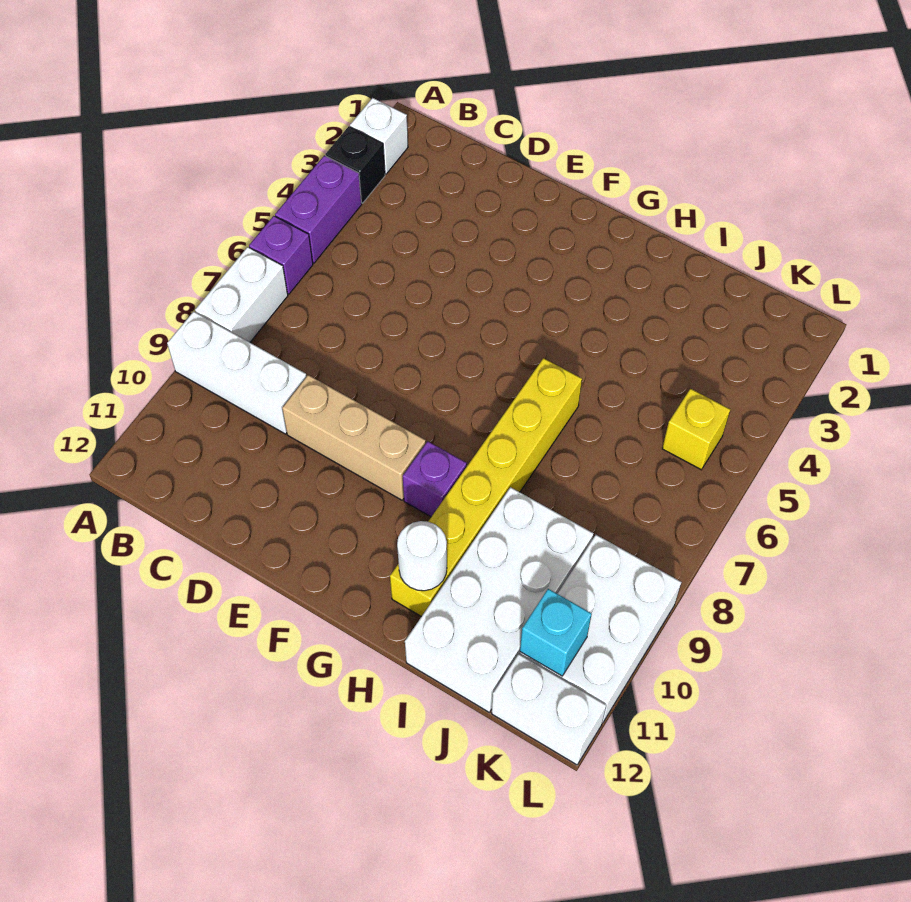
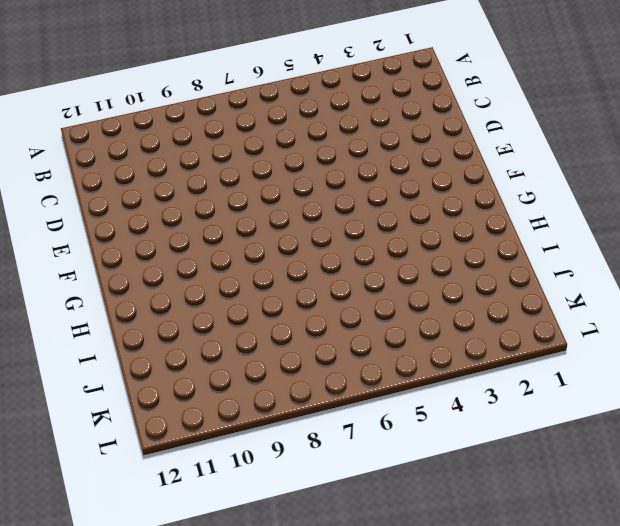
none -> white brick A2 level 1
none -> black brick A3 level 1
none -> purple brick A4:A5 level 1

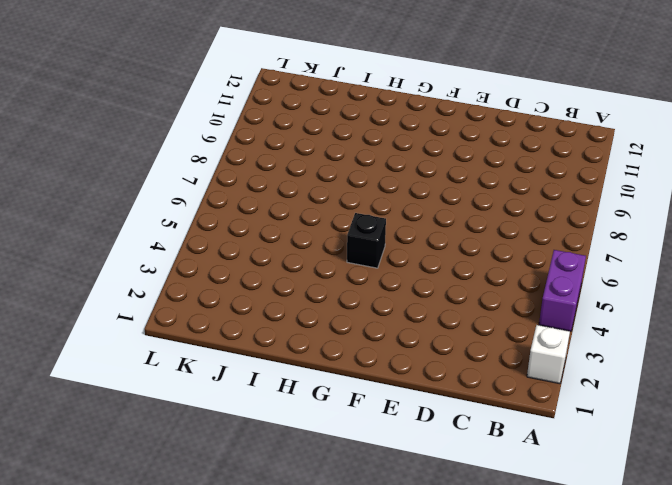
black brick G5 level 1 -> black brick A3 level 1
none -> purple brick A6 level 1
none -> white brick A7:A8 level 1
none -> white brick A9:C9 level 1

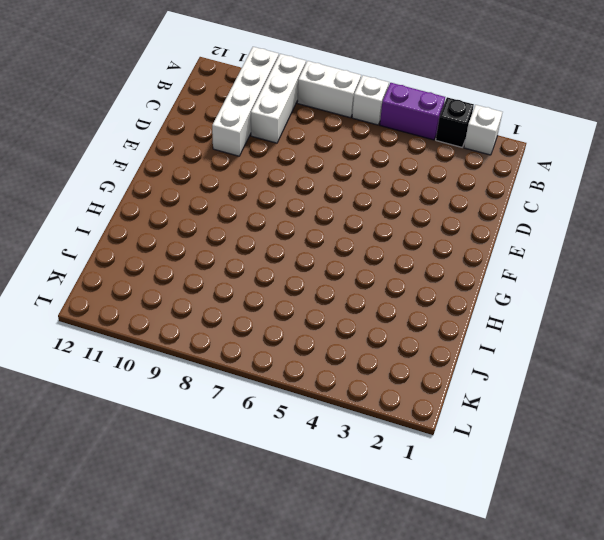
white brick A6 level 1 -> purple brick A6 level 1
white brick A10:D10 level 1 -> none
none -> tan brick D9:F9 level 1
none -> purple brick G9 level 1
none -> yellow brick H6:H11 level 1

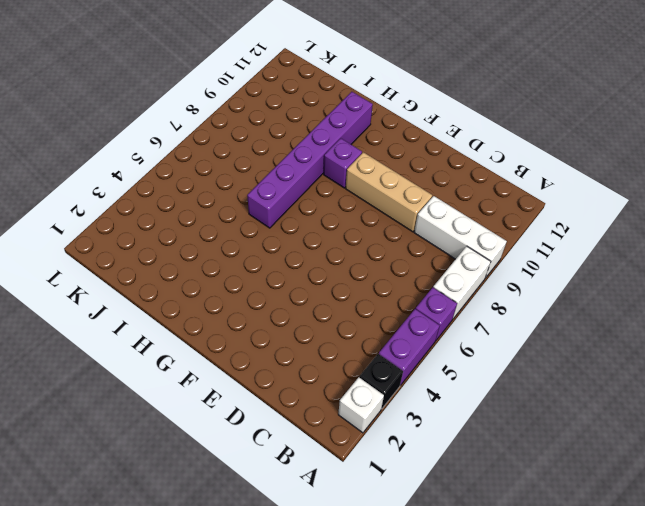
purple brick H6:H11 level 1 -> yellow brick H6:H11 level 1
none -> white brick I9:J12 level 1
none -> yellow brick K5 level 1
none -> white brick K9:L11 level 1

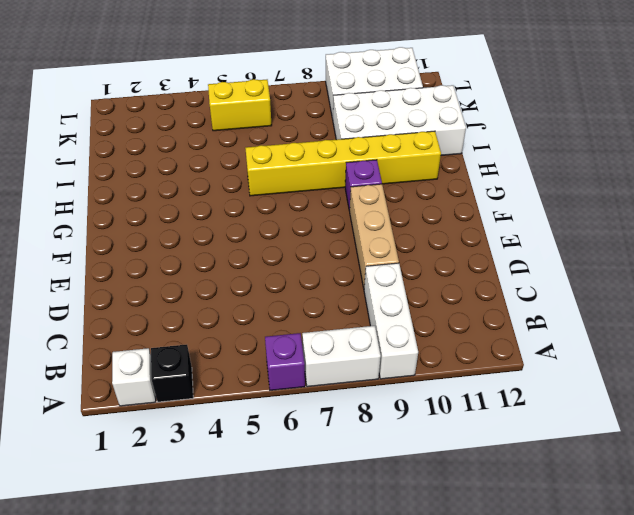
yellow brick K5:K6 level 1 -> yellow brick K5 level 1
none -> purple brick A4:A5 level 1
none -> white brick K12:L12 level 1
none -> white round brick H11 level 2

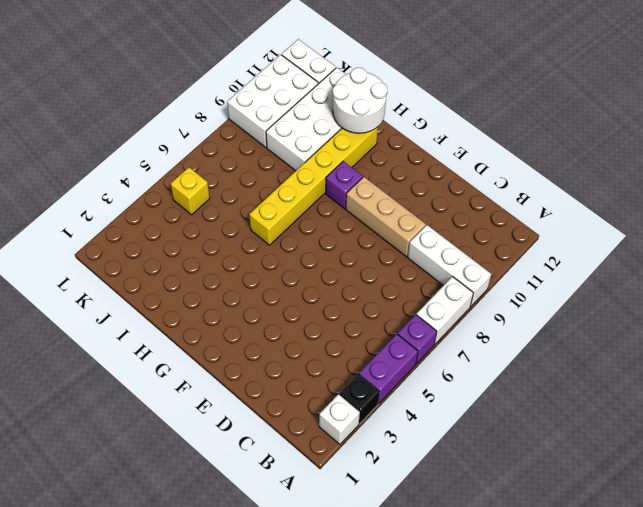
white round brick H11:I12 level 2 -> white round brick H11 level 2
none -> cyan brick K11 level 2

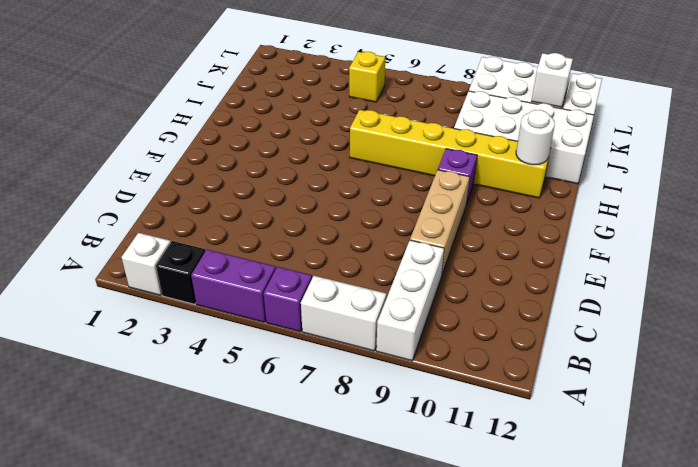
white brick K11 level 2 -> cyan brick K11 level 2

